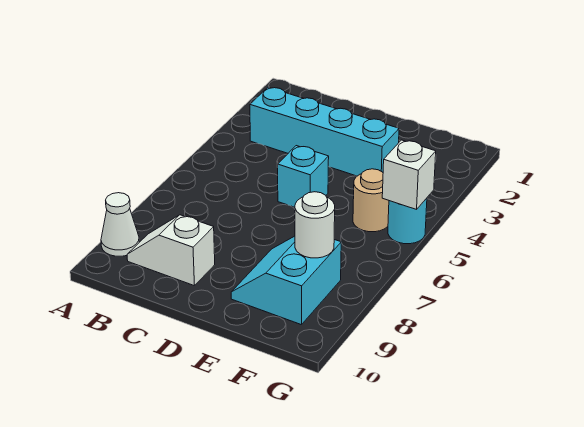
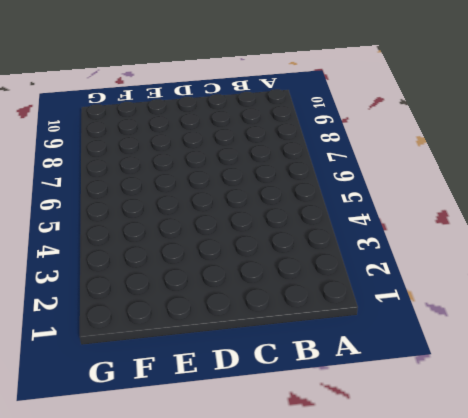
none -> white cone A9 level 1
none -> cyan brick B3:E3 level 1

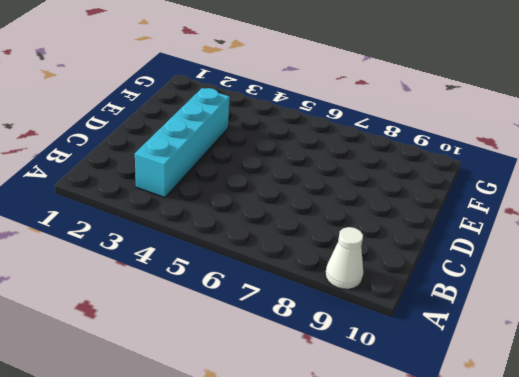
none -> white slope B9:C9 level 1 top C
none -> cyan brick D5 level 1

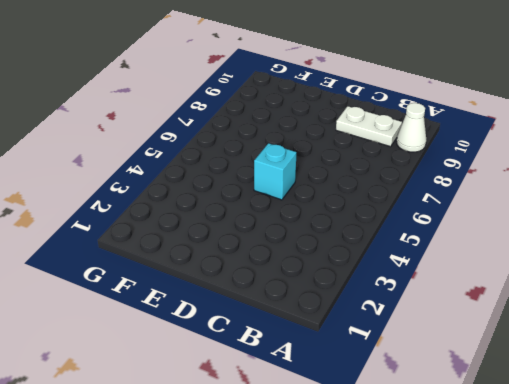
white plate B9:C9 level 1 -> white slope B9:C9 level 1 top C
none -> cyan brick B3:E3 level 1
none -> cyan slope E8:F9 level 1 top F

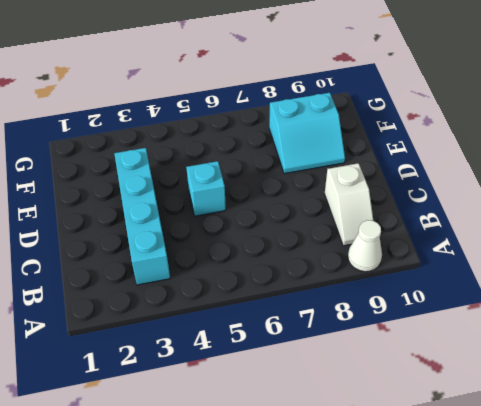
none -> tan round brick F5 level 1
none -> cyan round brick G5 level 1

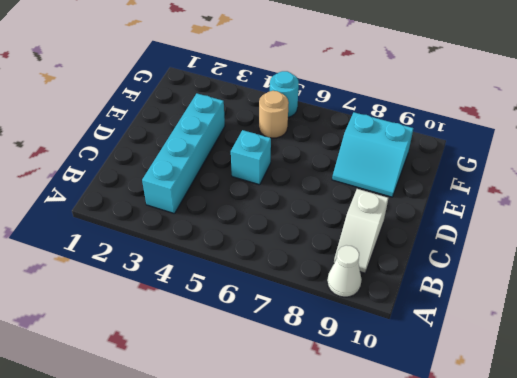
none -> white round brick F8 level 2
none -> white brick G5 level 2

